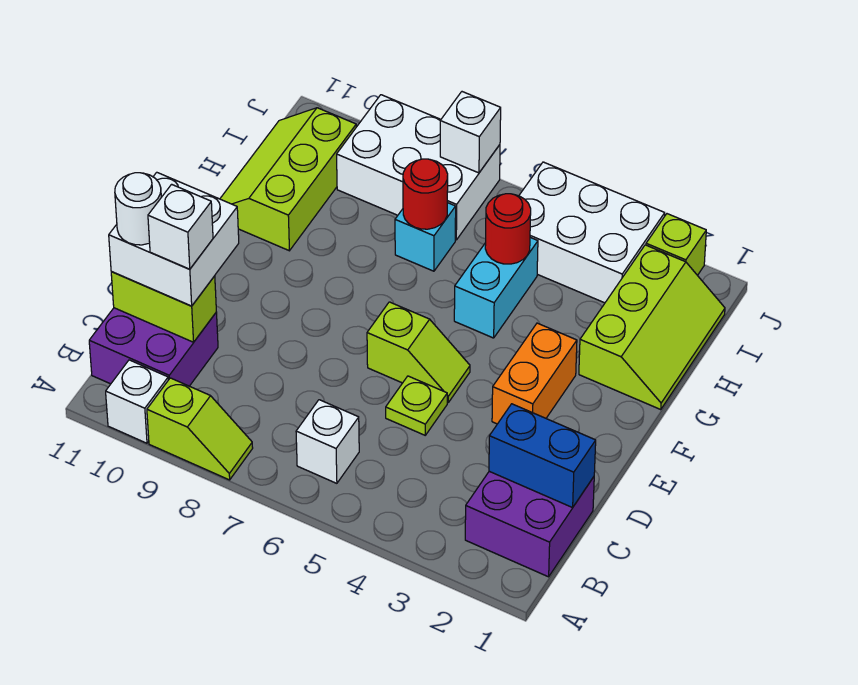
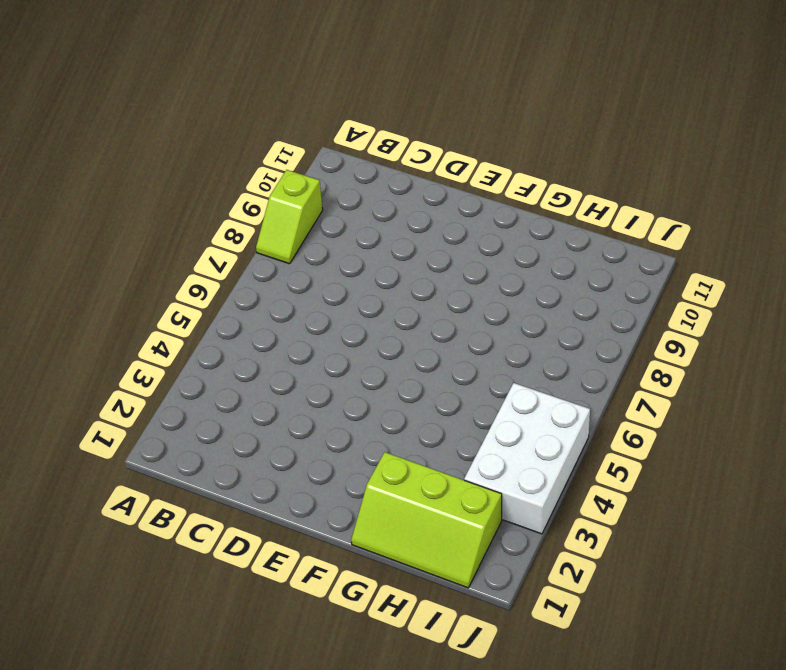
none -> white brick A10 level 1
none -> purple brick B1:C2 level 1
none -> white brick B6 level 1

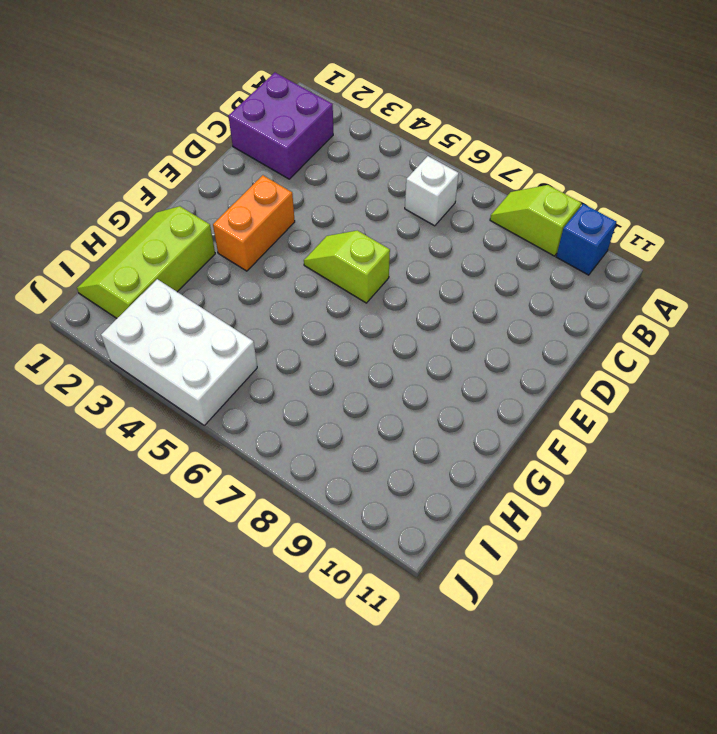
blue brick A10 level 1 -> white brick A10 level 1
none -> purple brick B10:C11 level 1
none -> lime plate D5 level 1
none -> cyan brick G5:H5 level 1

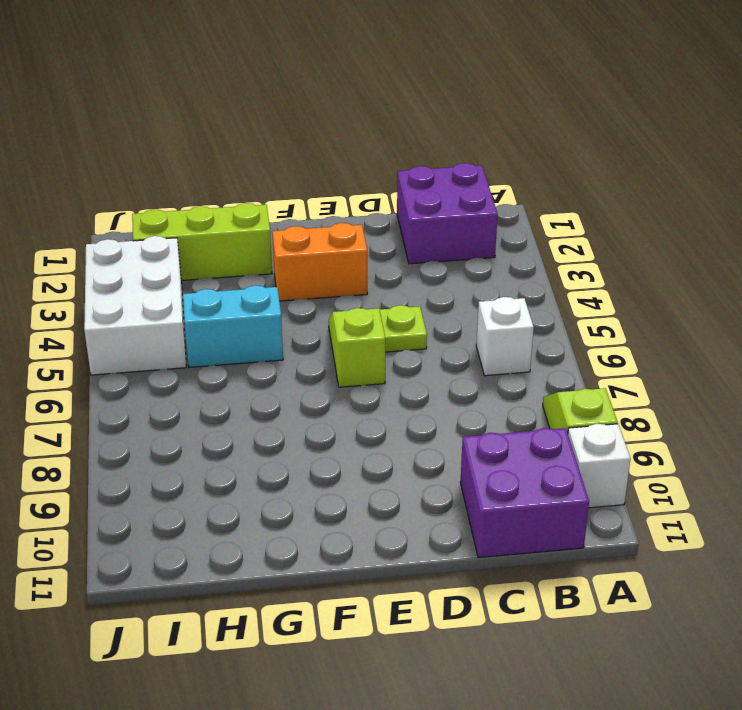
none -> lime slope G10:I11 level 1 top 10
none -> cyan brick H7 level 1
none -> white brick I7:J9 level 1

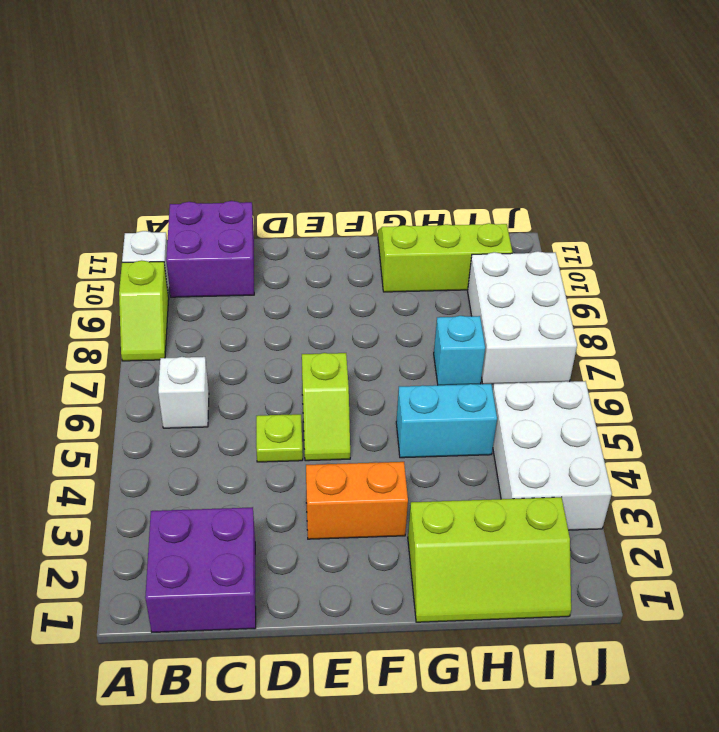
none -> lime brick J2 level 1
none -> blue brick C1:C2 level 2
none -> lime brick C10:C11 level 2

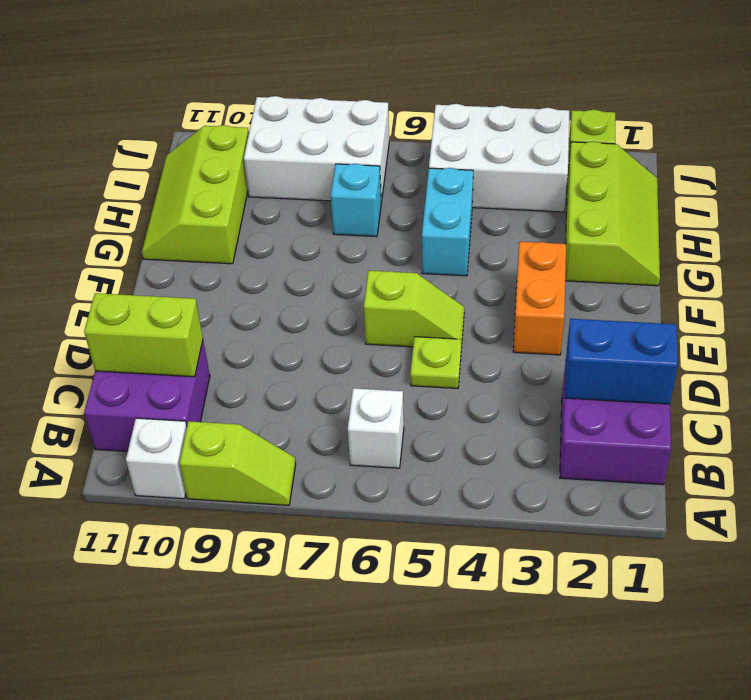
none -> red round brick H5 level 2
none -> red round brick H7 level 2
none -> white brick J7 level 2

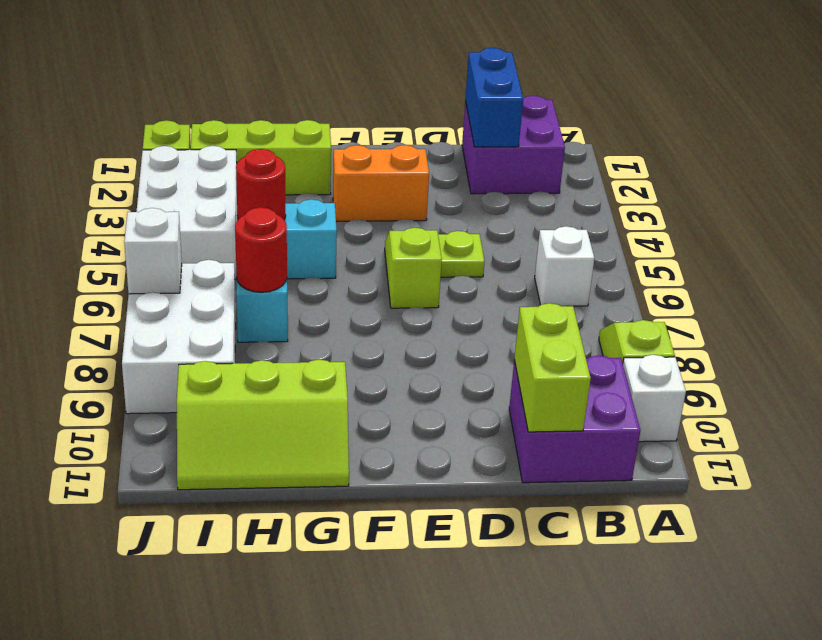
none -> white brick C10:D11 level 3
none -> white brick C10 level 4
none -> white round brick C11 level 4

